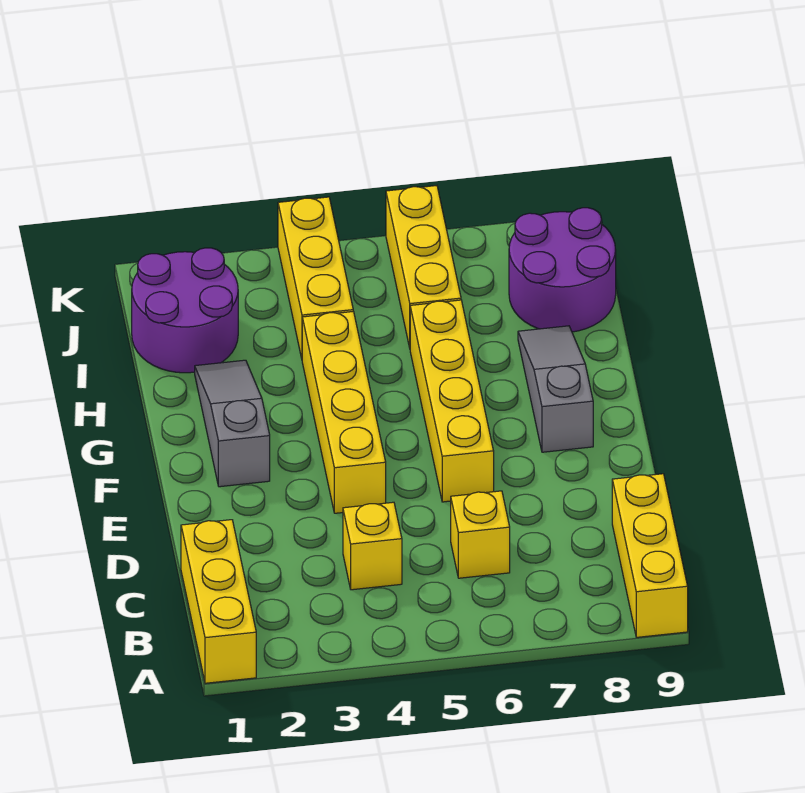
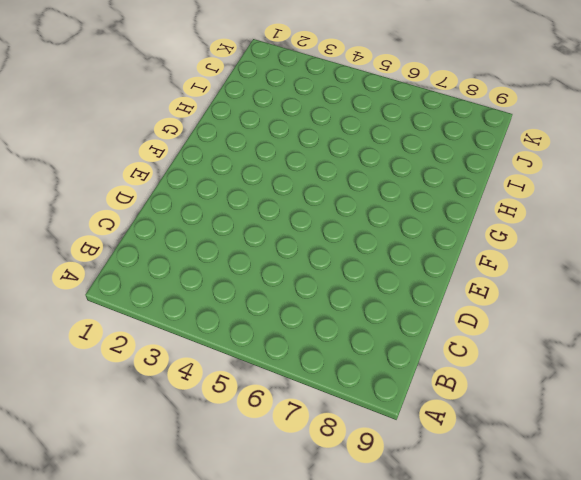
none -> yellow brick A1:C1 level 1
none -> yellow brick A9:C9 level 1
none -> yellow brick C4 level 1

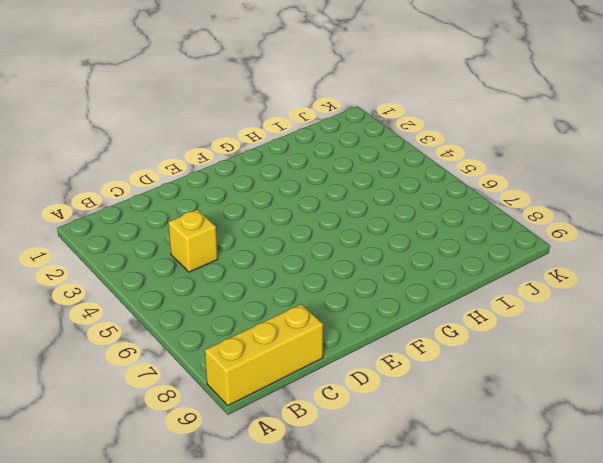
none -> yellow brick A1:C1 level 1
none -> yellow brick C6 level 1
none -> yellow brick E4:H4 level 1

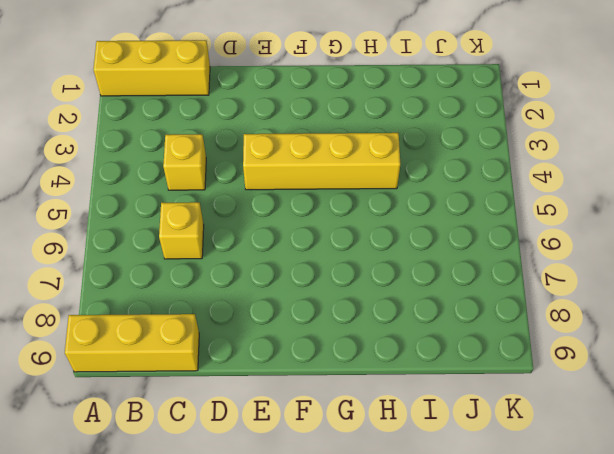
none -> yellow brick E6:H6 level 1
none -> grey slope F2:H2 level 1 top F
none -> grey slope F8:H8 level 1 top F

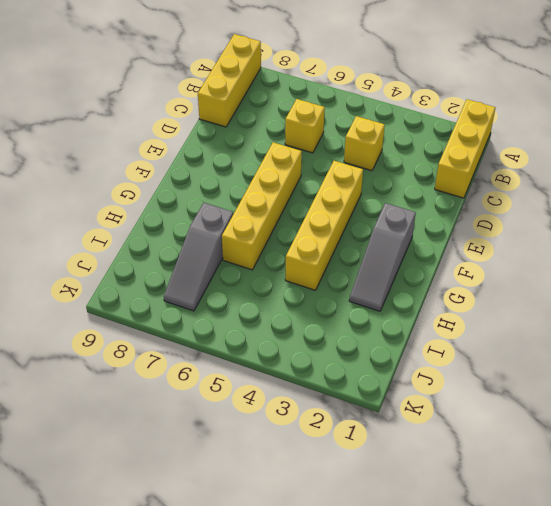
grey slope H7:J7 level 1 top H -> grey slope F8:H8 level 1 top F
none -> purple round brick I1:J2 level 1
none -> yellow brick I4:K4 level 1
none -> yellow brick I6:K6 level 1

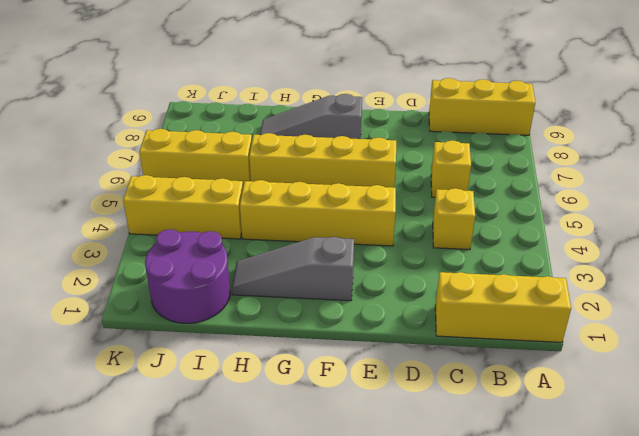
none -> purple round brick I8:J9 level 1

